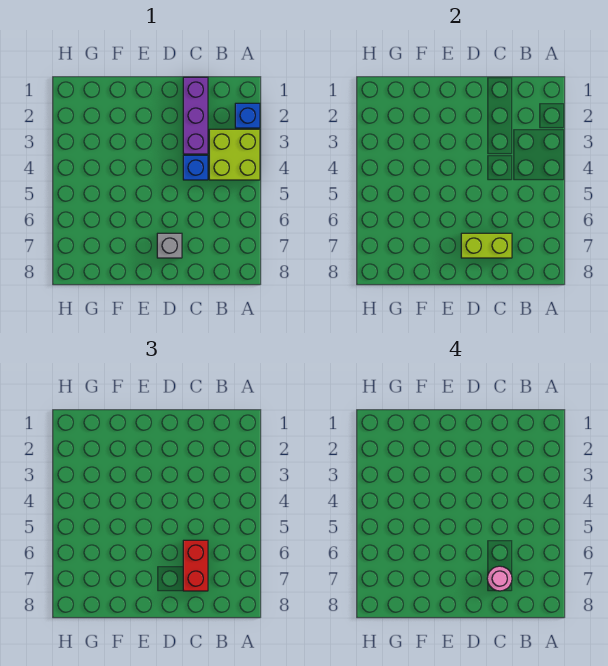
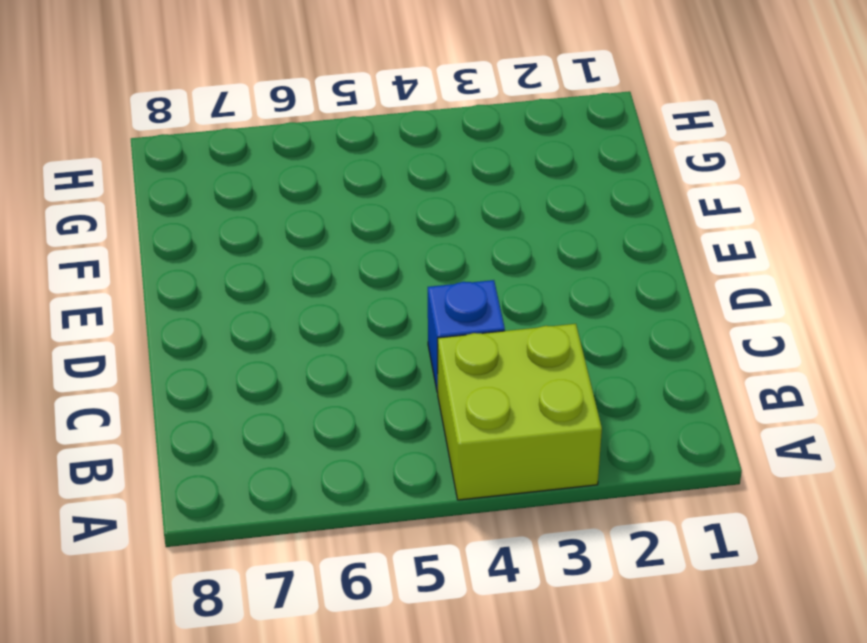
none -> blue brick A2 level 1
none -> purple brick C1:C3 level 1

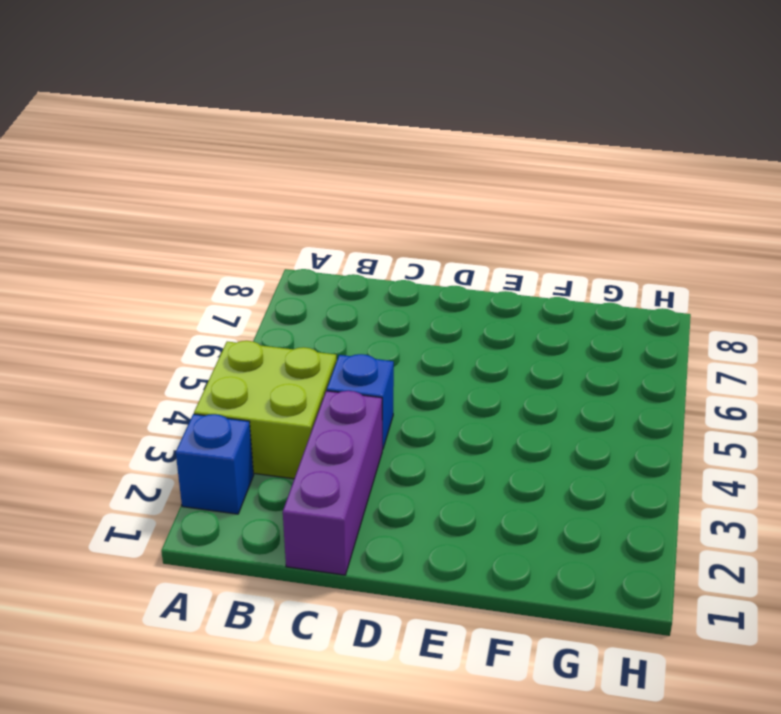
none -> grey brick D7 level 1
none -> lime brick C7:D7 level 2

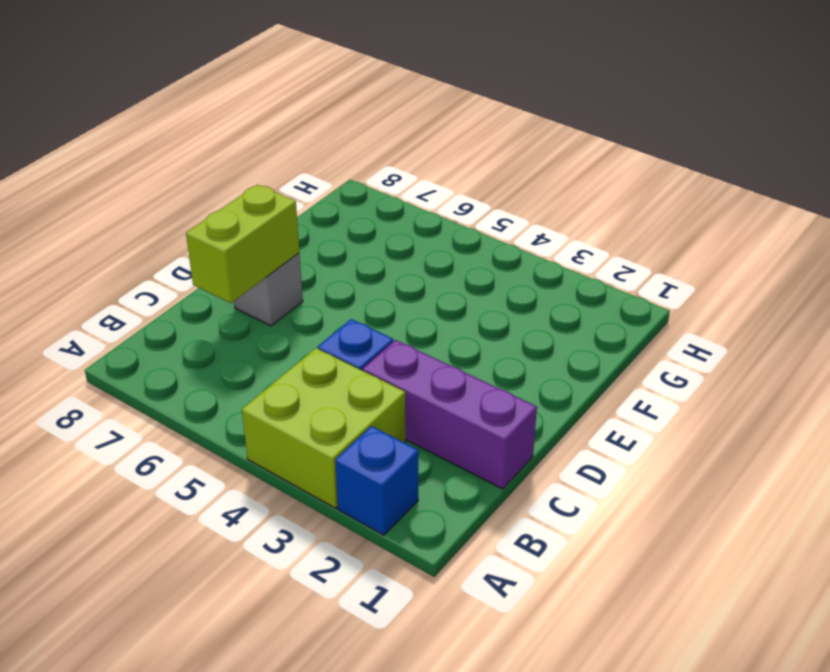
none -> red brick C6:C7 level 3
none -> pink round brick C7 level 4

